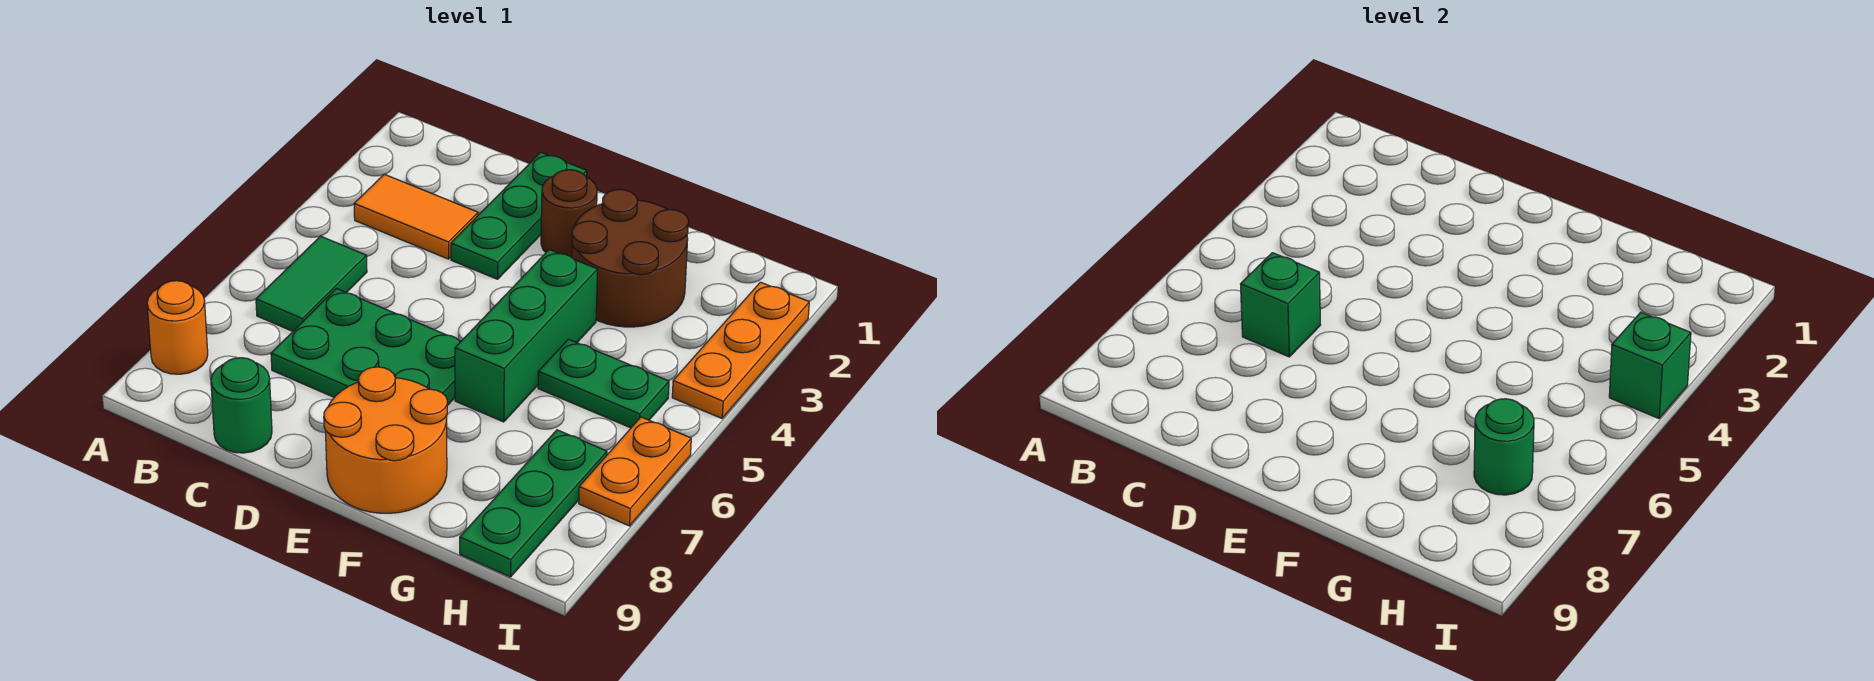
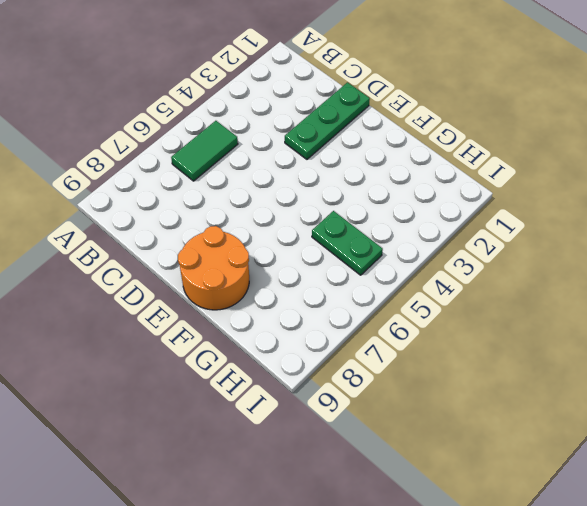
none -> orange round brick A8 level 1
none -> orange tile B3:C3 level 1
none -> green plate C6:E7 level 1

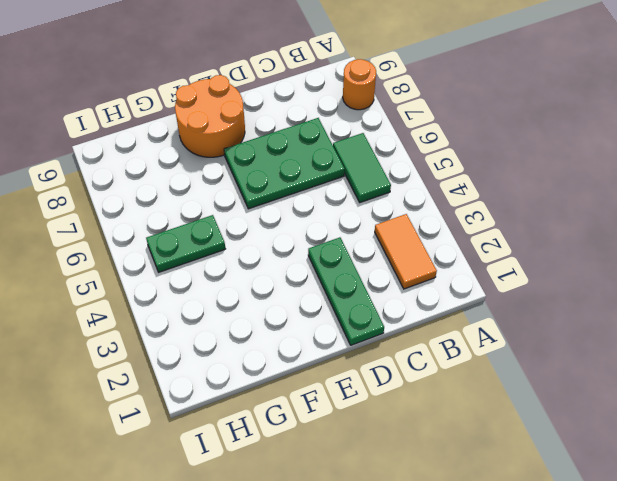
orange tile B2:B3 level 1 -> orange tile B3:C3 level 1
none -> green round brick C9 level 1
none -> brown round brick E2 level 1
none -> brown round brick F2:G3 level 1

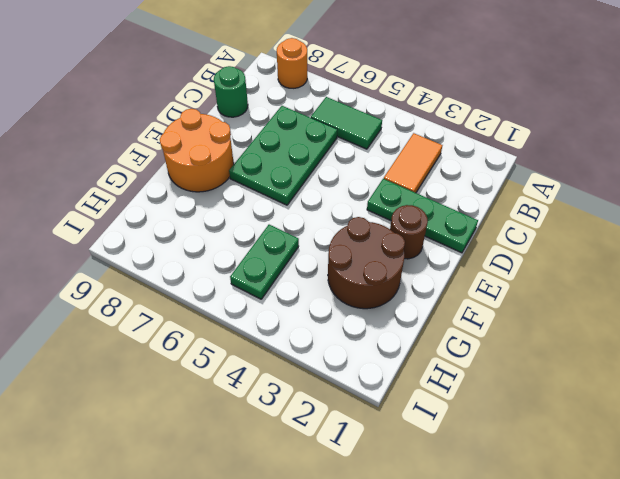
none -> green brick F4:F6 level 1
none -> green plate H7:H9 level 1
none -> orange plate I2:I4 level 1

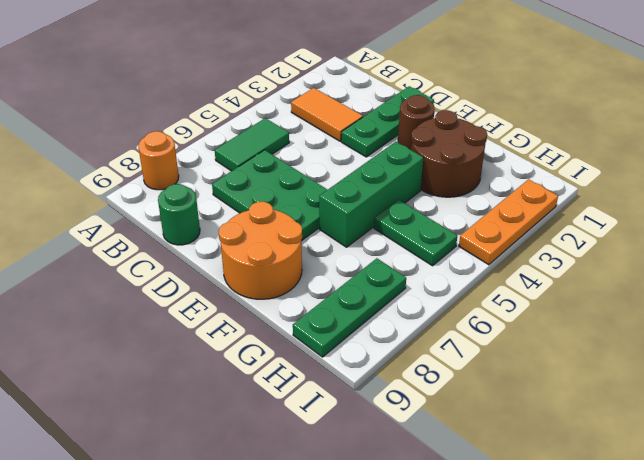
none -> orange plate I6:I7 level 1
none -> green brick C6 level 2
none -> green round brick H7 level 2

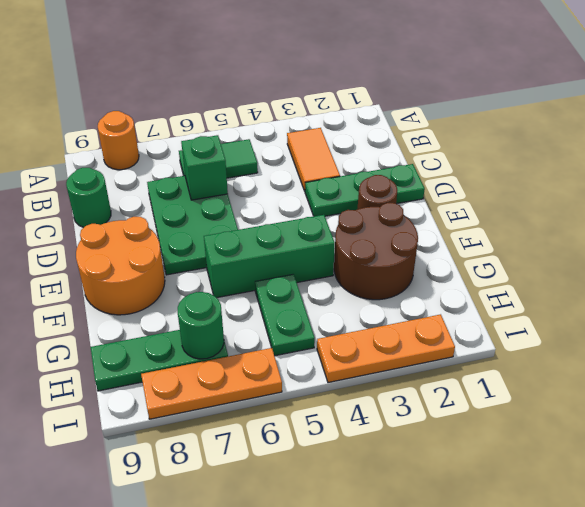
orange plate I6:I8 level 1 -> orange plate I6:I7 level 1
none -> green brick I4 level 2

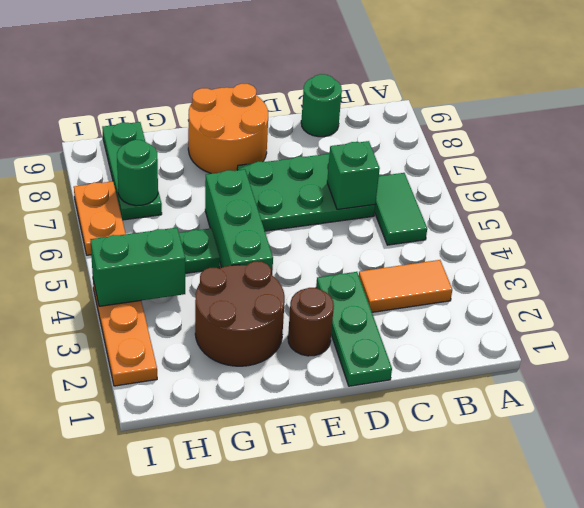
green brick H4:I4 level 2 -> green brick I4 level 2
none -> orange round brick A8 level 1

